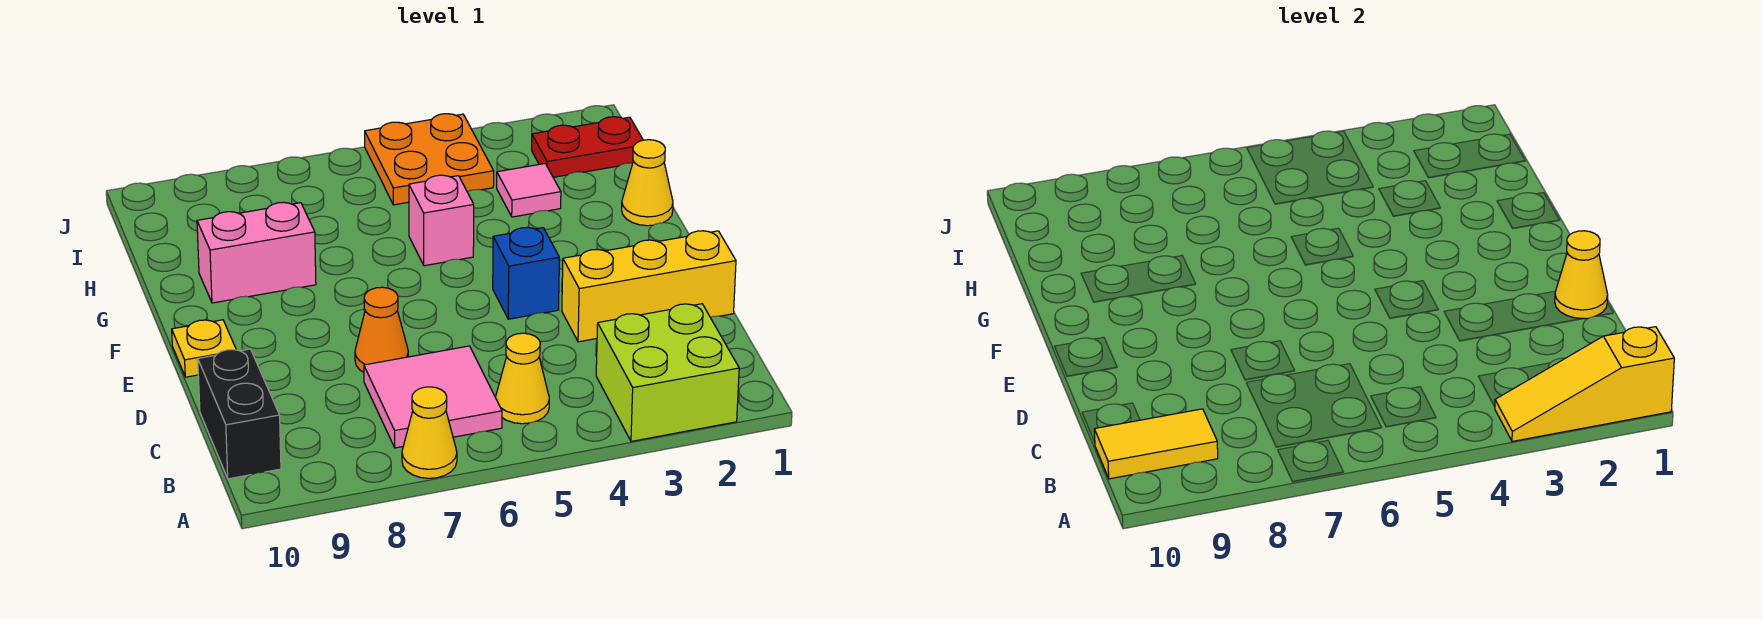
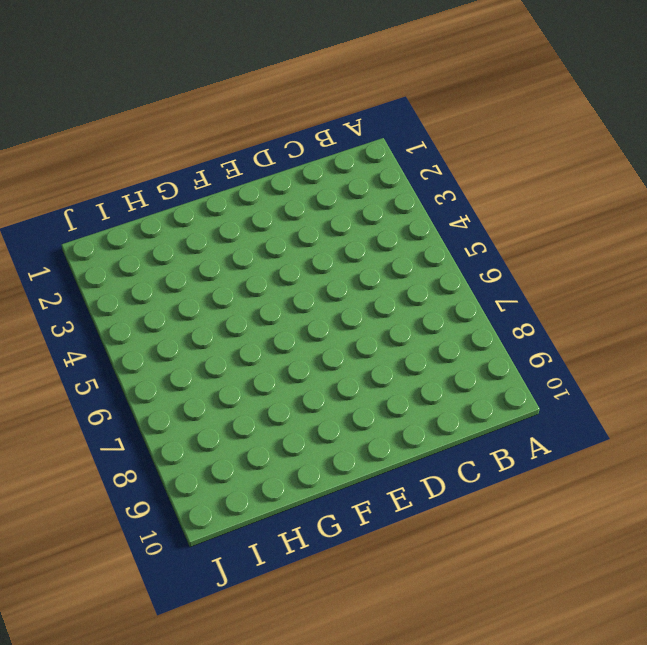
none -> lime brick A2:B3 level 1
none -> yellow cone A7 level 1
none -> yellow cone B5 level 1

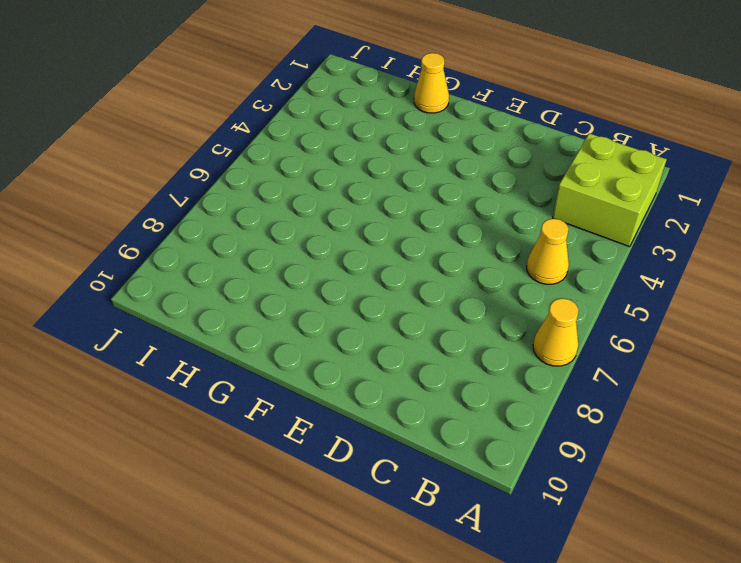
none -> pink tile B6:C7 level 1
none -> black brick B10:C10 level 1
none -> yellow brick D1:D3 level 1

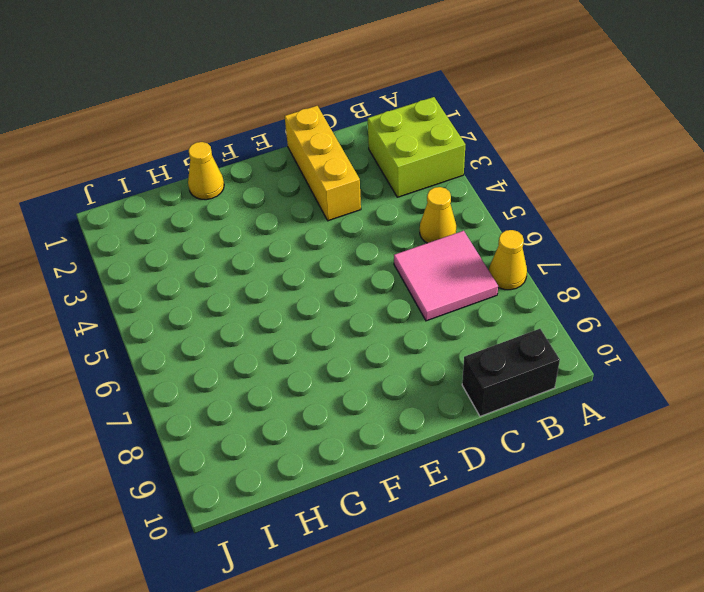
none -> orange cone D7 level 1
none -> blue brick E4 level 1
none -> yellow plate E10 level 1

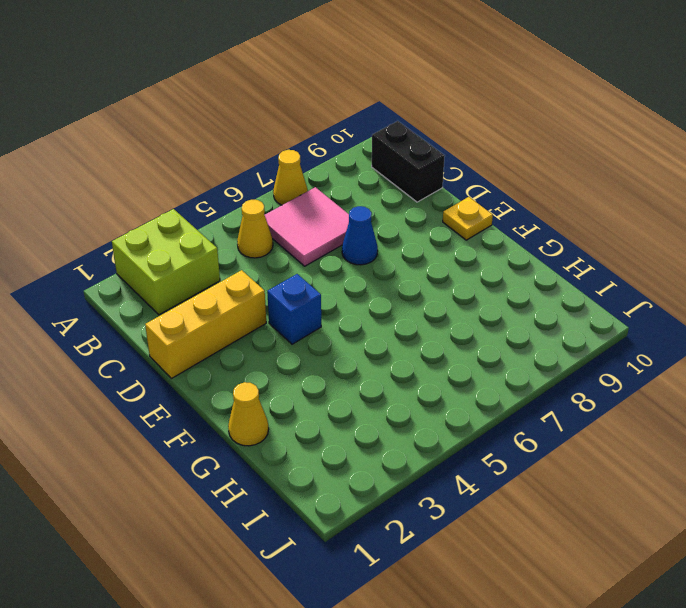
blue cone D7 level 1 -> orange cone D7 level 1
none -> pink brick G5 level 1
none -> pink brick G8:G9 level 1
none -> pink tile H3 level 1

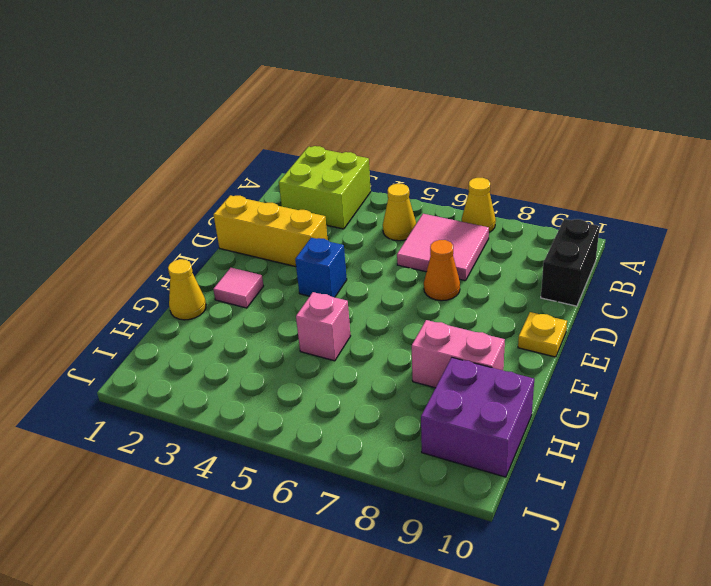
pink tile F2 level 1 -> pink tile H3 level 1
purple brick H9:I10 level 1 -> none
none -> red plate I1:I2 level 1
none -> orange plate I4:J5 level 1
none -> yellow slope A1:A3 level 2 top 1

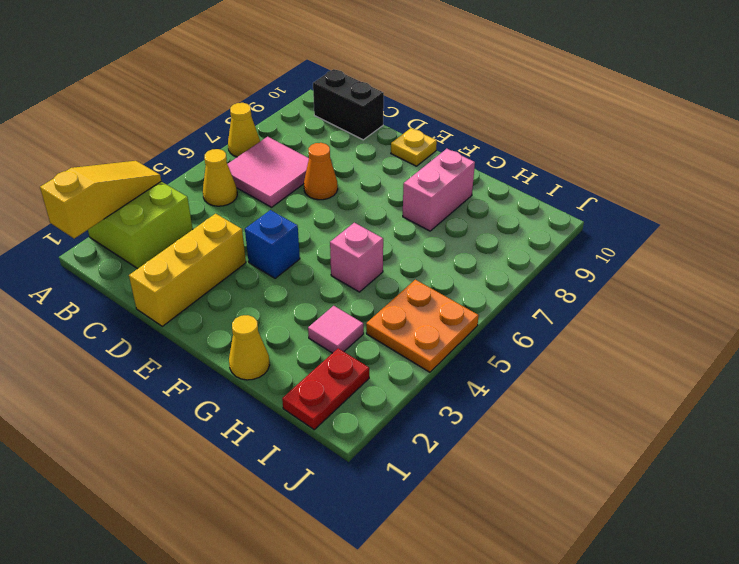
none -> yellow tile B9:B10 level 2
none -> yellow cone D1 level 2

